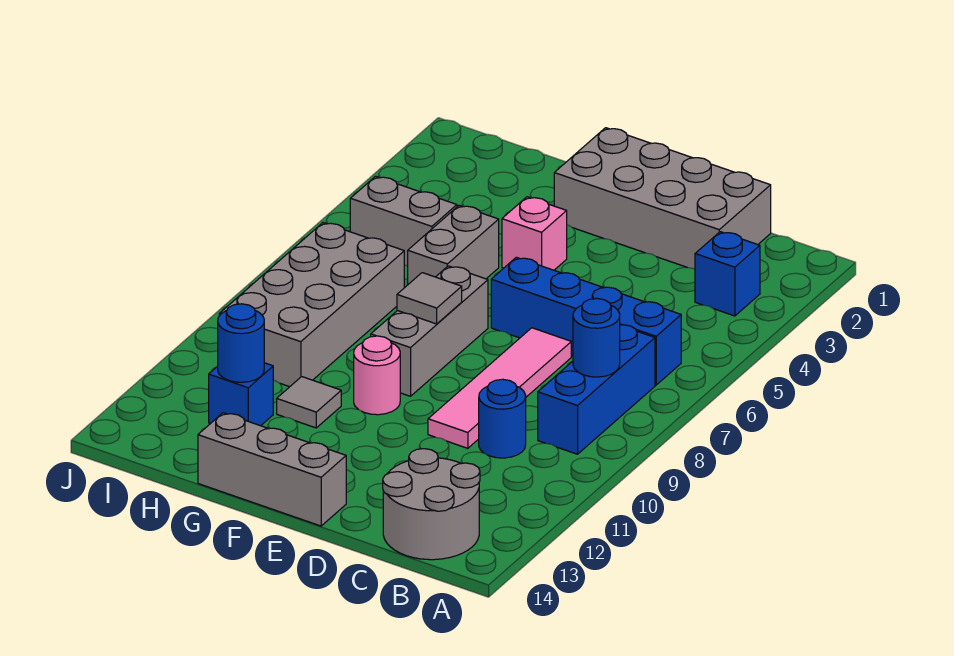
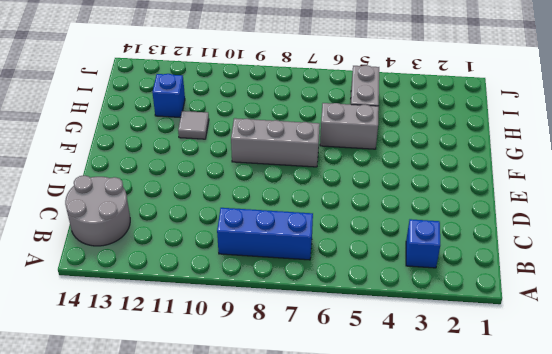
none -> blue brick B6:E6 level 1
none -> grey brick C1:F2 level 1
none -> blue round brick C10 level 1

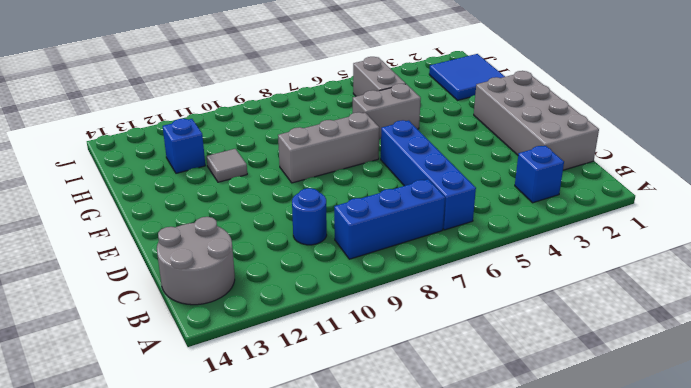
blue tile H1:I2 level 1 -> none
none -> pink tile D7:D10 level 1
none -> grey brick E14:G14 level 1
none -> pink brick F4 level 1

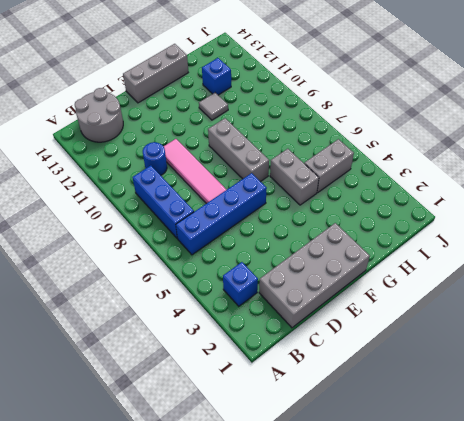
none -> pink brick F4 level 1
none -> pink round brick F10 level 1
none -> grey brick H7:I10 level 1

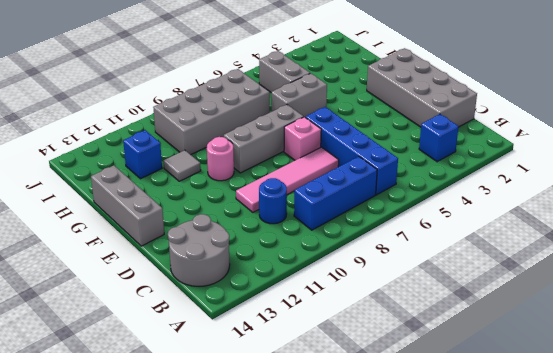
pink brick E7 level 1 -> pink brick F4 level 1
none -> blue round brick B8 level 2
none -> grey tile F8 level 2
none -> blue round brick H12 level 2

